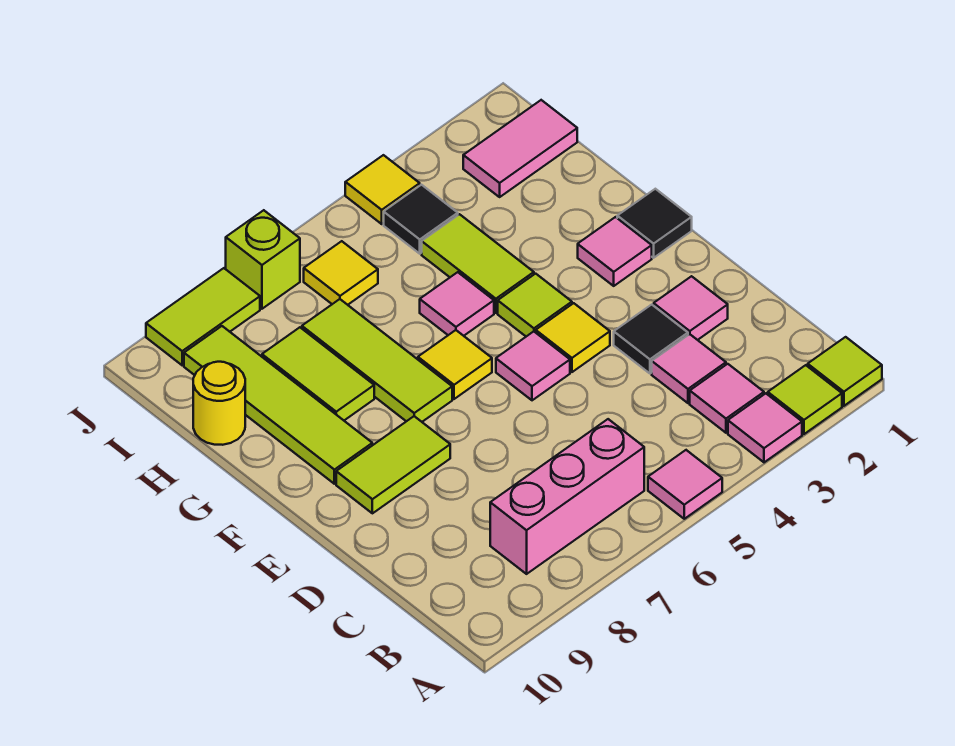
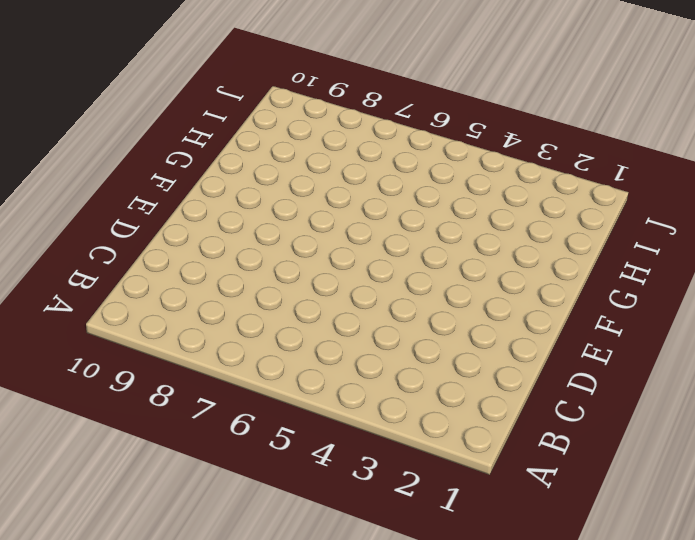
none -> lime tile A1 level 1
none -> lime tile A2 level 1
none -> pink tile A3 level 1

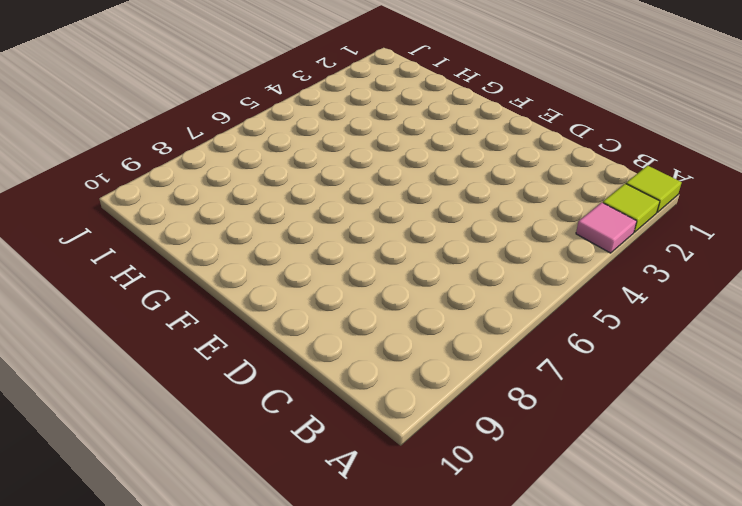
none -> pink tile A5 level 1
none -> pink tile B3 level 1
none -> pink brick B6:B8 level 1

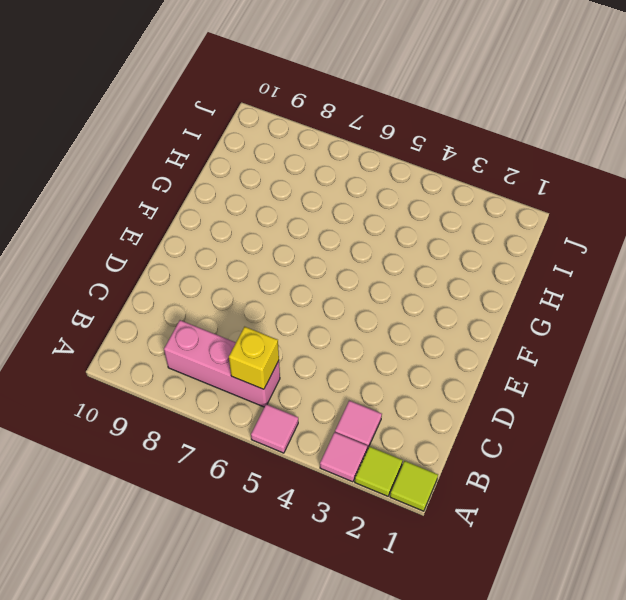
yellow brick B6 level 2 -> none
none -> pink tile C3 level 1
none -> pink tile D2 level 1
none -> black tile D3 level 1

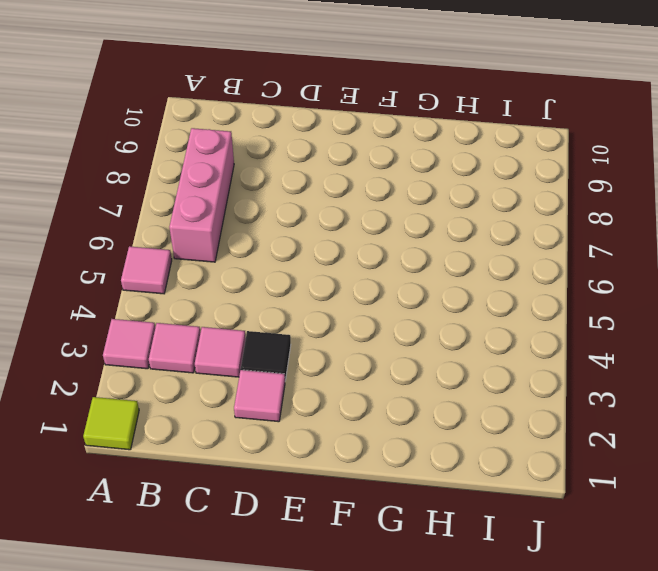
none -> lime tile A2 level 1
none -> yellow tile E4 level 1
none -> pink tile E5 level 1

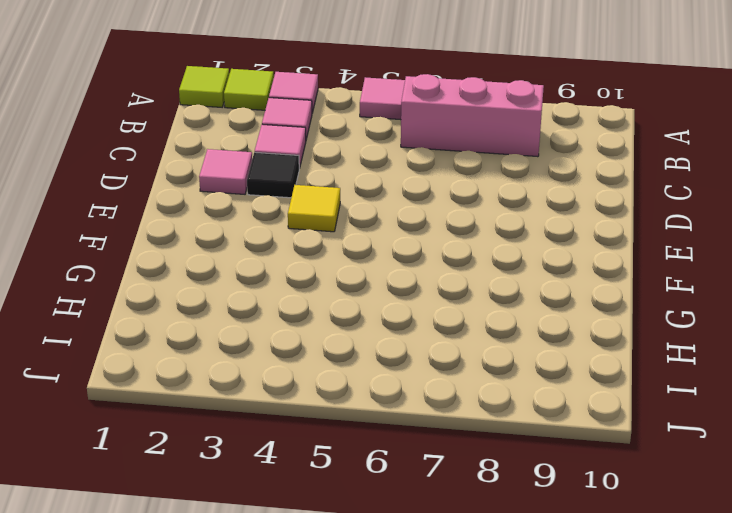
none -> pink tile E5 level 1
none -> lime tile E8:E9 level 1
none -> black tile F1 level 1

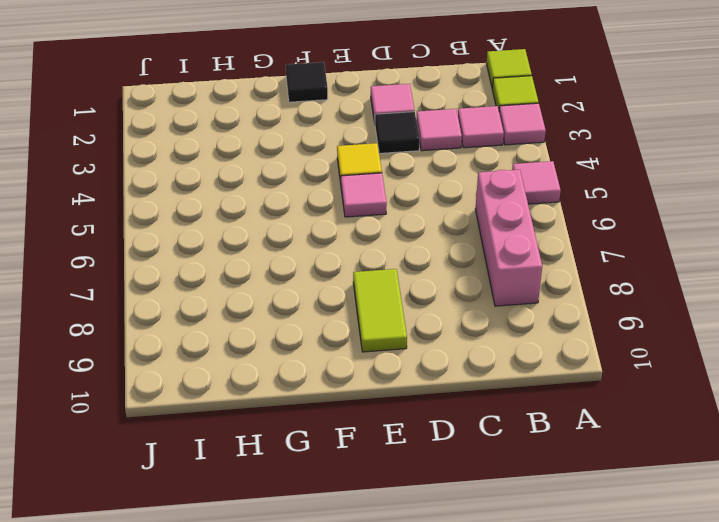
none -> pink tile F2 level 1
none -> lime tile F4 level 1
none -> yellow tile F6 level 1

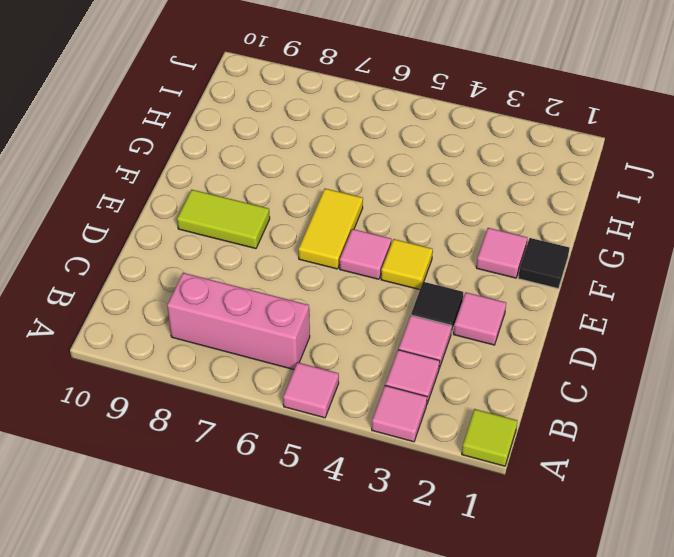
yellow tile E6:F6 level 1 -> yellow tile F6 level 1
none -> lime tile A2 level 1
none -> lime tile F4 level 1
none -> lime tile F7:H7 level 1

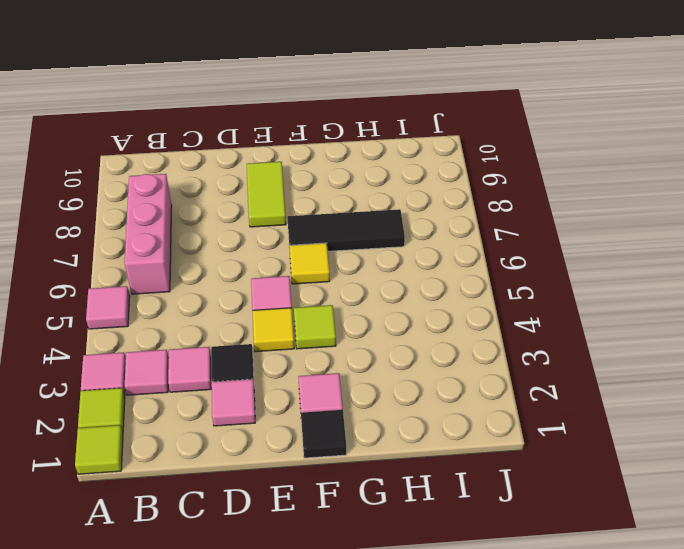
black tile F7:H7 level 1 -> lime tile F7:H7 level 1
none -> lime tile F9:I9 level 1
none -> lime tile G4:H4 level 1
none -> pink tile G5 level 1

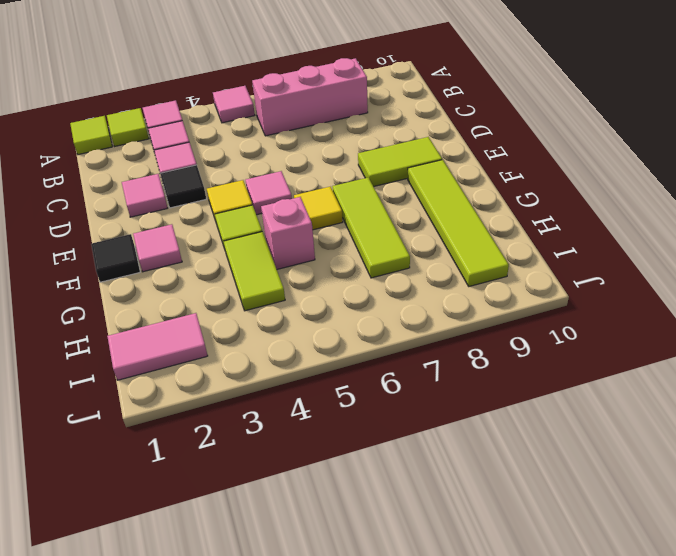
pink brick G5 level 1 -> pink tile G5 level 1
none -> lime tile G8:H8 level 1
none -> yellow round brick H10 level 1
none -> black tile I4 level 1

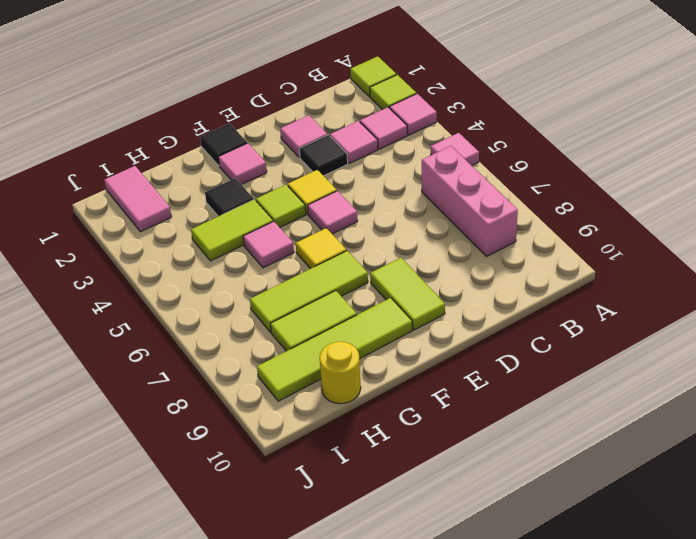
black tile G3 level 1 -> black tile I4 level 1
none -> yellow tile I6 level 1
none -> yellow tile J4 level 1
none -> lime brick J7 level 1

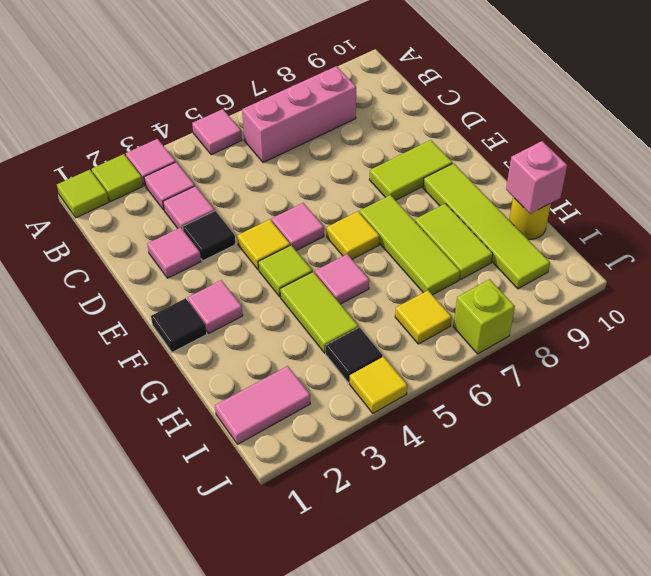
pink brick H10 level 2 -> none
none -> lime tile J8:J9 level 1

